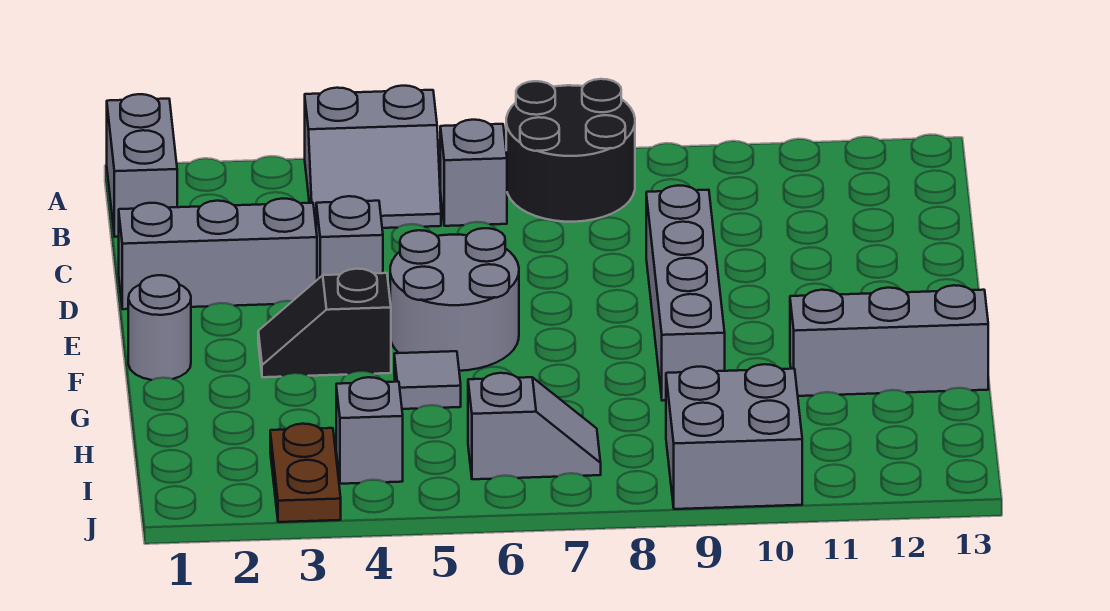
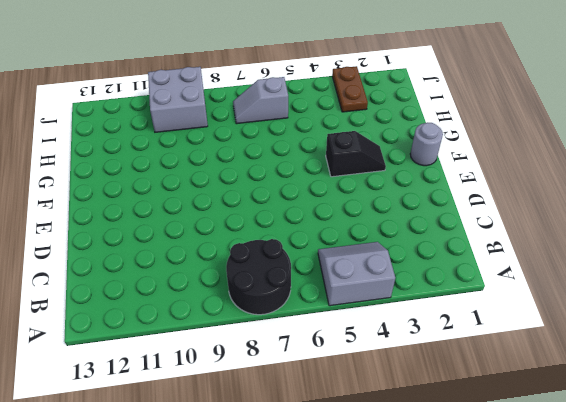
none -> grey brick A1:B1 level 1
none -> grey brick B6 level 1
none -> grey brick D1:D3 level 1

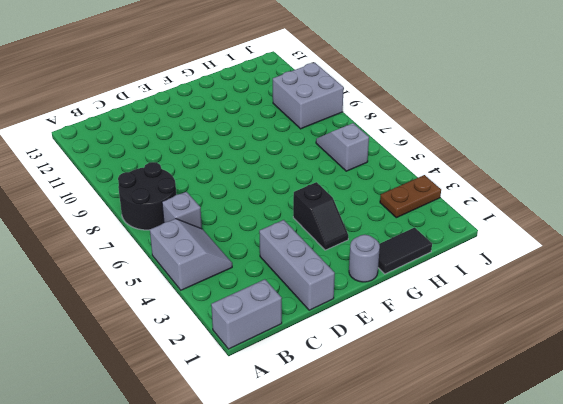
black tile G1:H1 level 1 -> none
none -> grey brick D4 level 1
none -> grey brick D9:G9 level 1
none -> grey round brick E5:F6 level 1

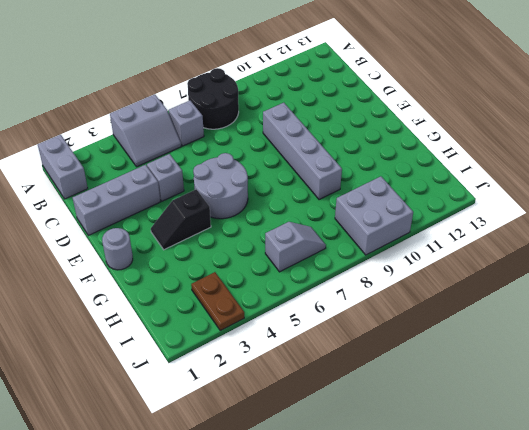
none -> grey tile G5 level 1
none -> grey brick G11:G13 level 1
none -> grey brick I4 level 1

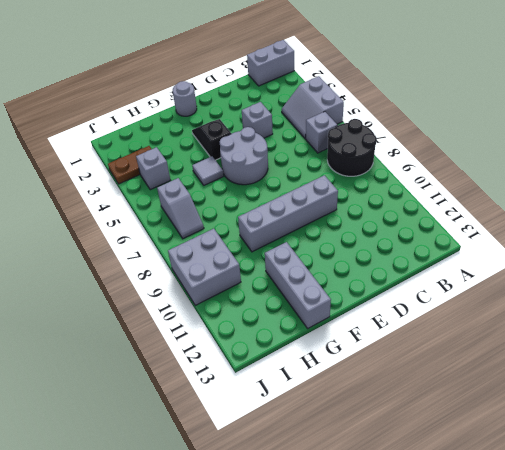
none -> grey brick D1:D3 level 1

